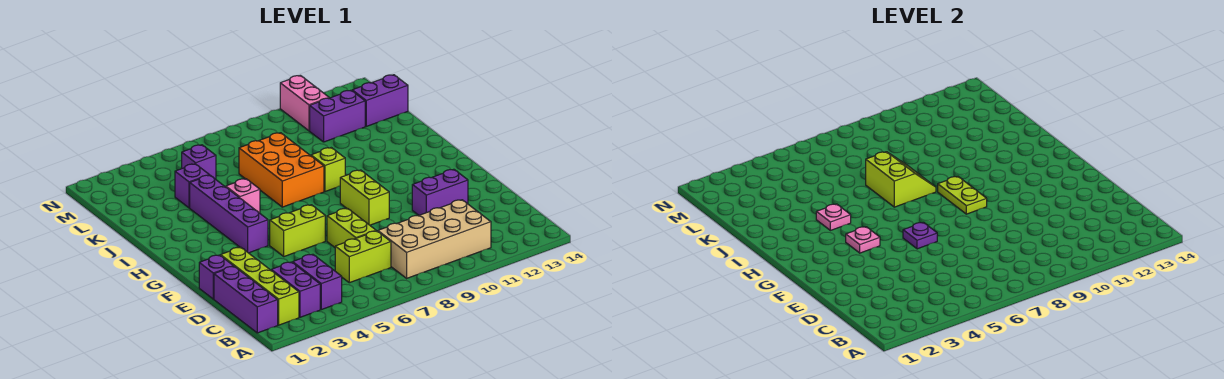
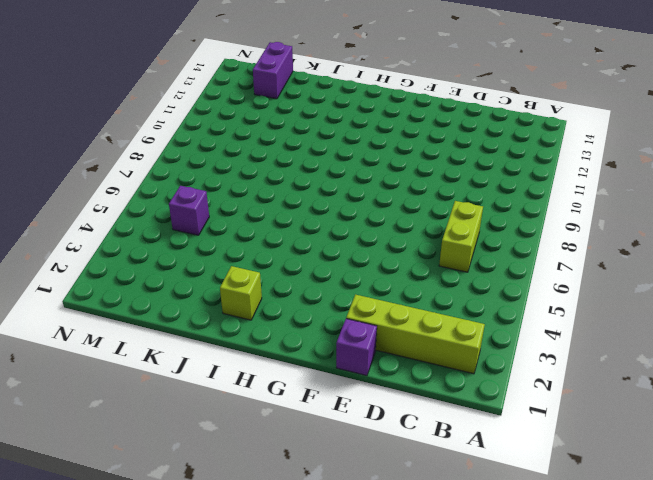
lime brick I2 level 1 -> lime brick I9 level 1
none -> purple brick B1:D1 level 1
none -> purple brick B3:C3 level 1
none -> purple brick B4:C4 level 1

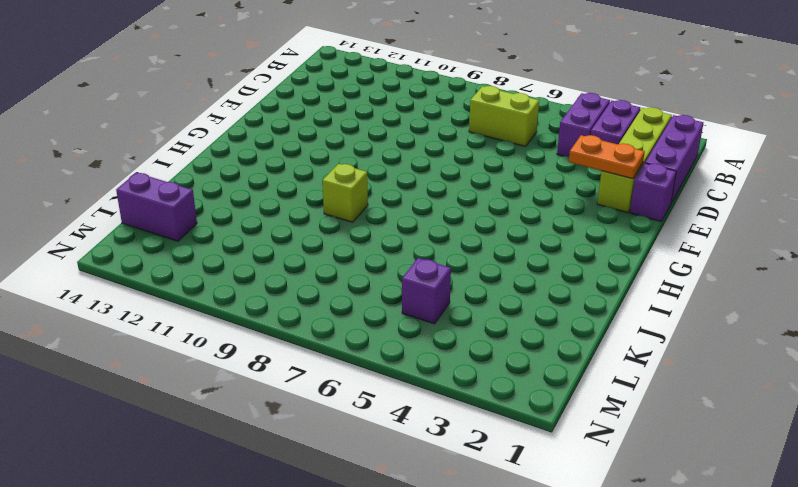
orange plate E2:E3 level 2 -> none
none -> tan brick B8:C11 level 1
none -> lime brick D7:E7 level 1
none -> purple brick E11:E12 level 1

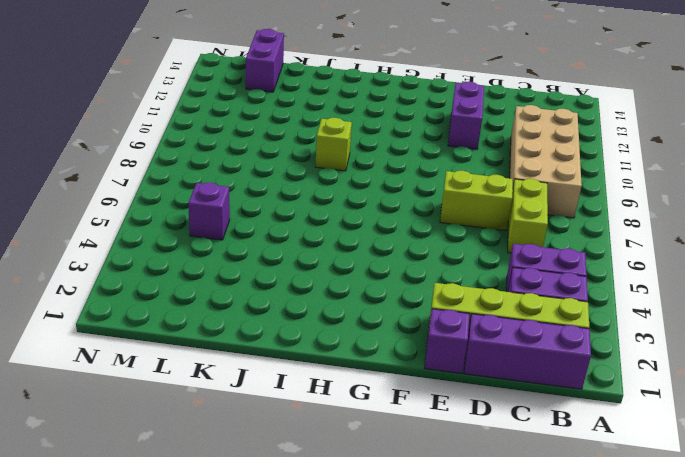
none -> lime brick F5:F6 level 1
none -> lime brick F9:G9 level 1
none -> purple brick G4:J4 level 1

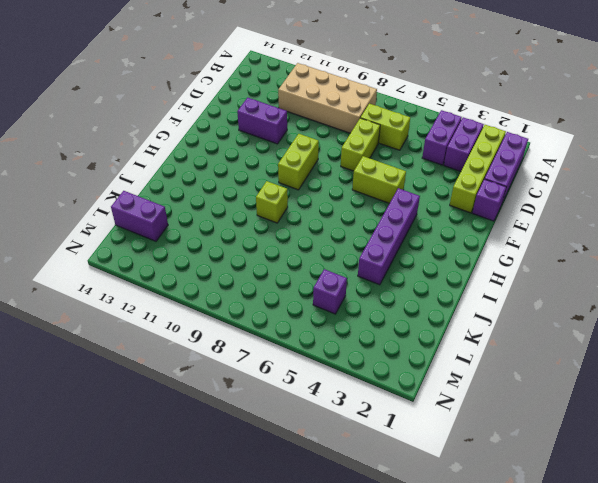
none -> pink brick I5 level 1
none -> orange brick I7:K8 level 1
none -> purple brick K4 level 1

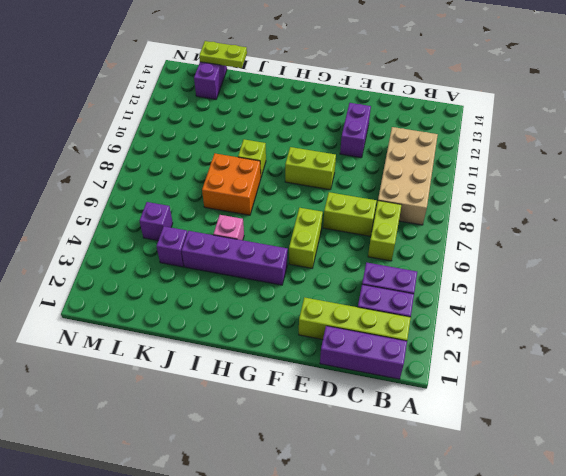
orange brick I7:J8 level 1 -> orange brick I7:K8 level 1
lime plate K14:L14 level 2 -> lime plate G9:H9 level 2
none -> purple brick E1 level 1
none -> purple brick L11:L12 level 1
none -> pink brick M11:N11 level 1

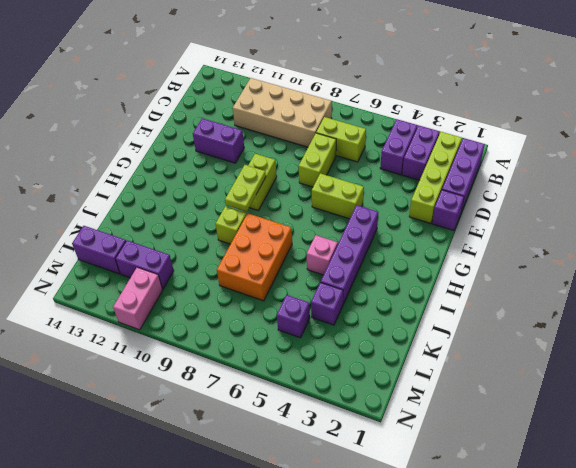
none -> purple plate F6 level 2
none -> pink plate G4 level 2
none -> pink plate I4 level 2

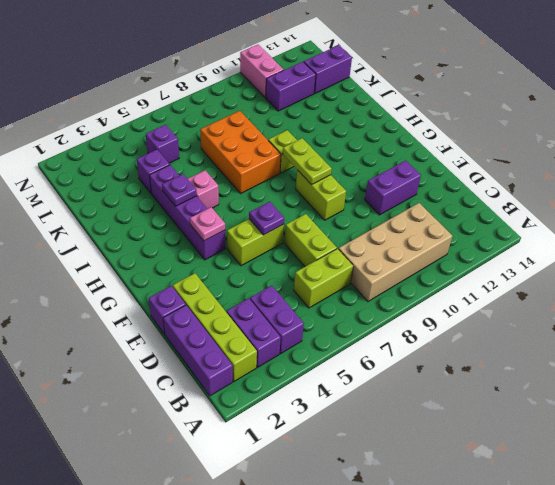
purple plate I4 level 2 -> pink plate I4 level 2
none -> lime slope I7:J8 level 2 top 7

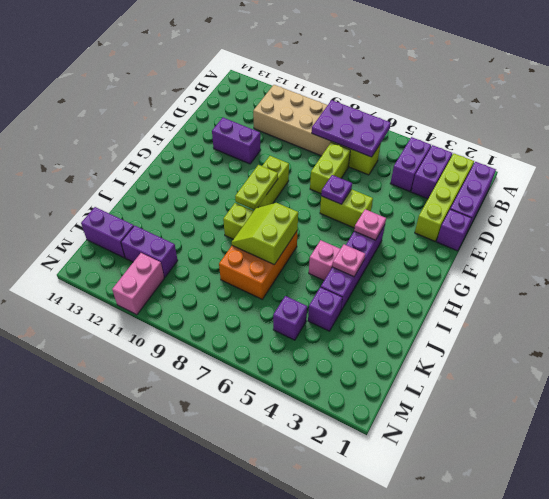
purple plate B6:C8 level 2 -> none

